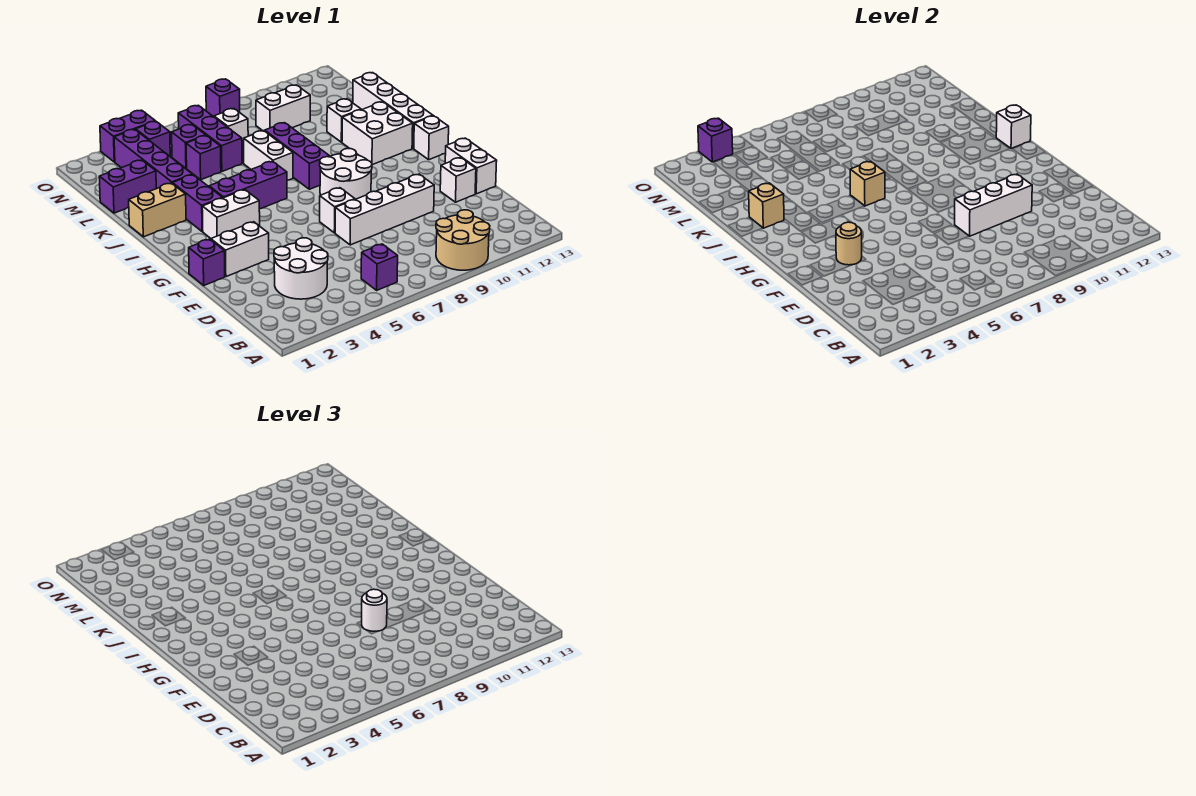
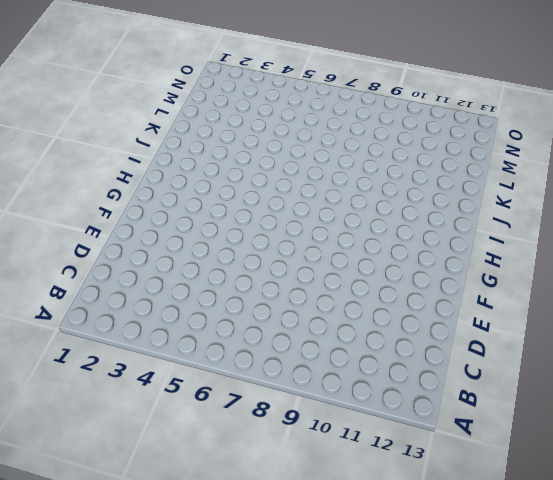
none -> tan round brick A9:B10 level 1
none -> purple brick B6 level 1
none -> white round brick C3:D4 level 1
none -> white brick E7:E10 level 1

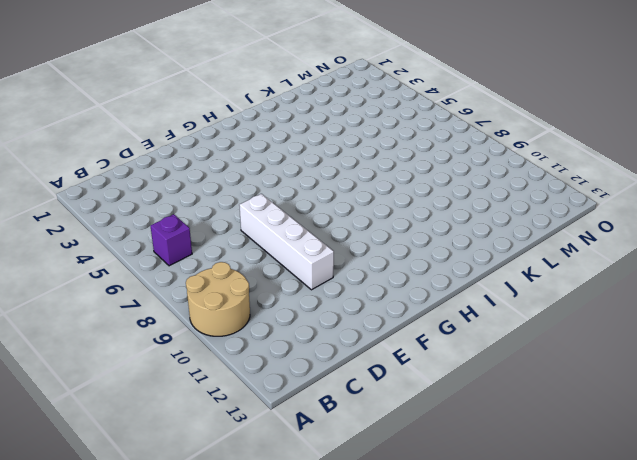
none -> white round brick C3:D4 level 1
none -> white brick E12 level 1
none -> white brick E13:F13 level 1
none -> purple brick F1 level 1

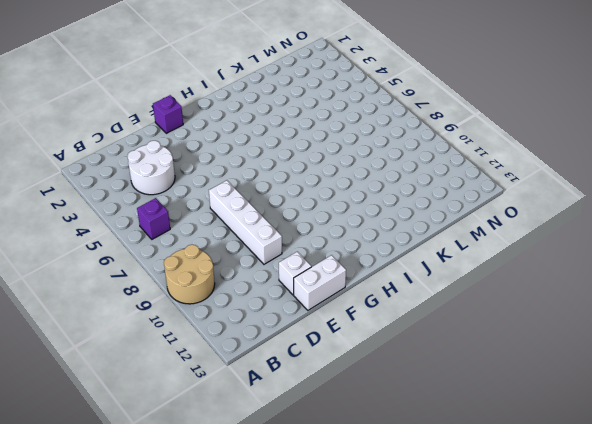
none -> white brick F2:F3 level 1
none -> white brick F7 level 1
none -> white round brick G8:H9 level 1
none -> white brick H3:H4 level 1

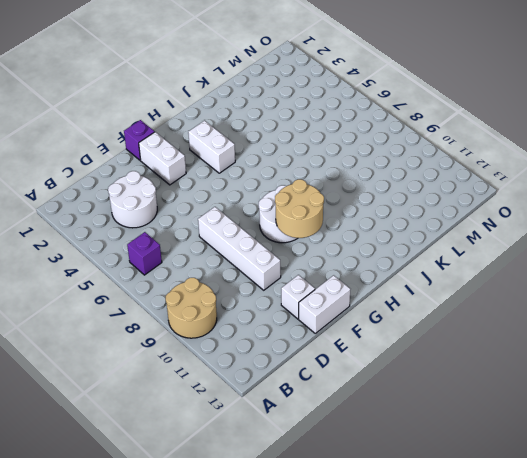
tan round brick G9:H10 level 2 -> none
none -> white brick F7 level 1
none -> white brick H13 level 1
none -> purple brick I3:J3 level 1
none -> purple brick I4:I6 level 1

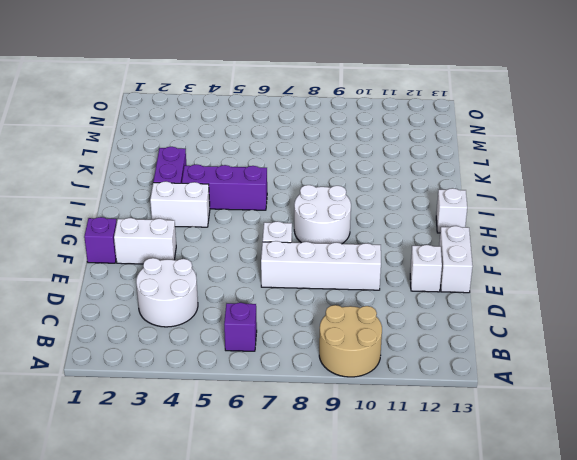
none -> purple brick I8:K8 level 1
none -> white brick I11:J12 level 1
none -> white brick I13:L13 level 1
none -> tan brick J1:J2 level 1

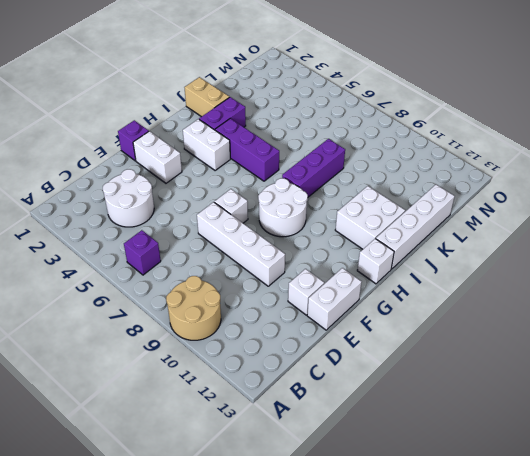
none -> white brick J7:K7 level 1
none -> purple brick K3:N3 level 1
none -> white brick K11 level 1
none -> purple brick L1:L2 level 1

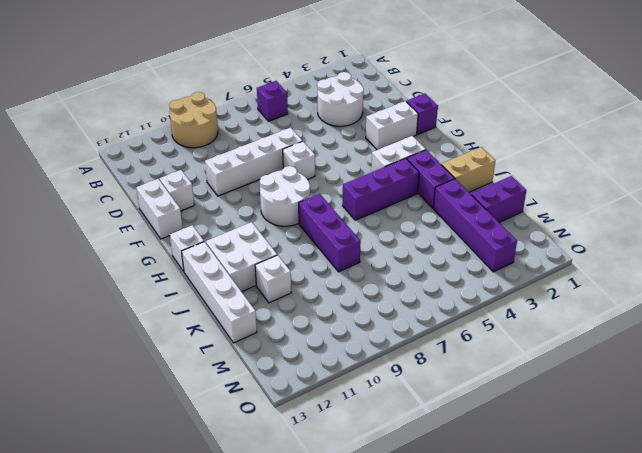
none -> white brick J7:K7 level 1
none -> purple brick L5 level 1
none -> purple brick L6:N6 level 1
none -> purple brick M5 level 1

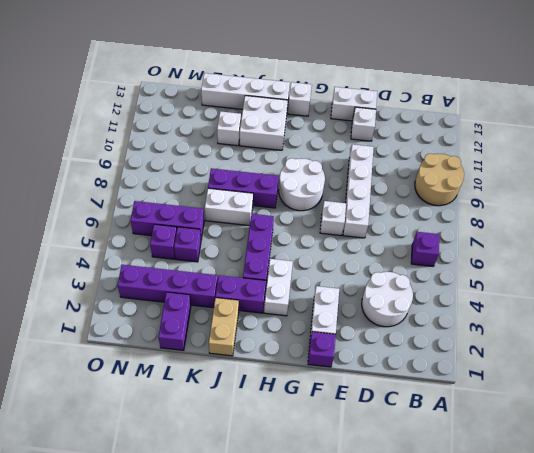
none -> white brick M7 level 1
none -> white brick M9:M10 level 1
none -> purple brick N4 level 1
none -> purple brick O3:O4 level 1

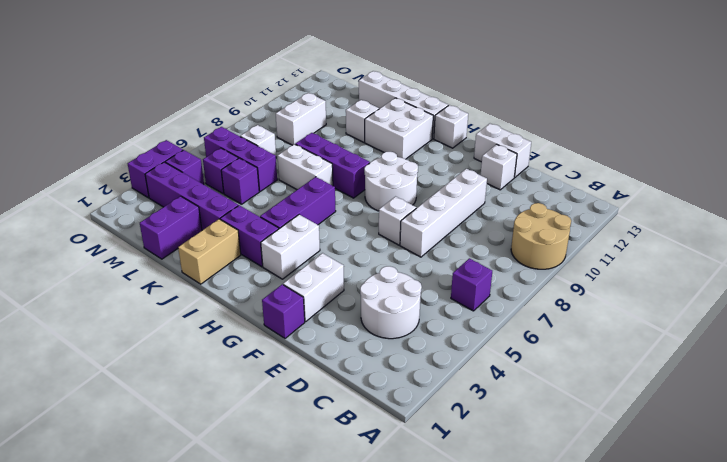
none -> purple brick O8 level 1
none -> white brick E8:E10 level 2
none -> tan round brick F3 level 2
none -> tan brick I6 level 2

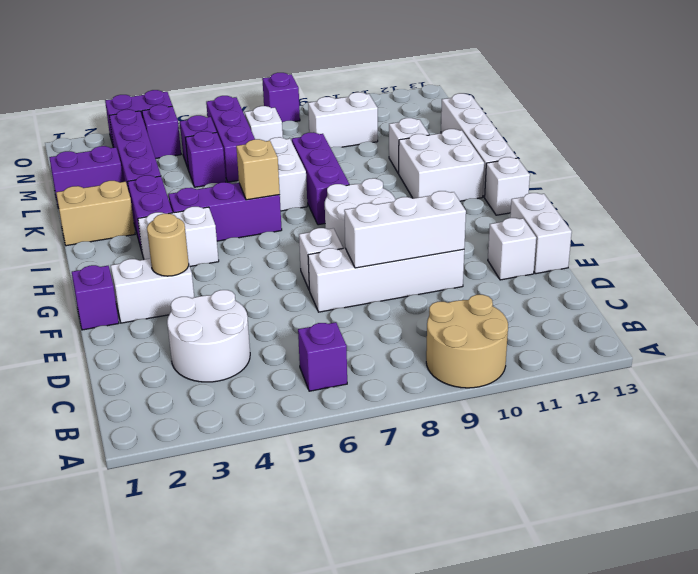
none -> white brick I13 level 2
none -> tan brick J2 level 2
none -> purple brick O3 level 2
none -> white round brick E8 level 3

